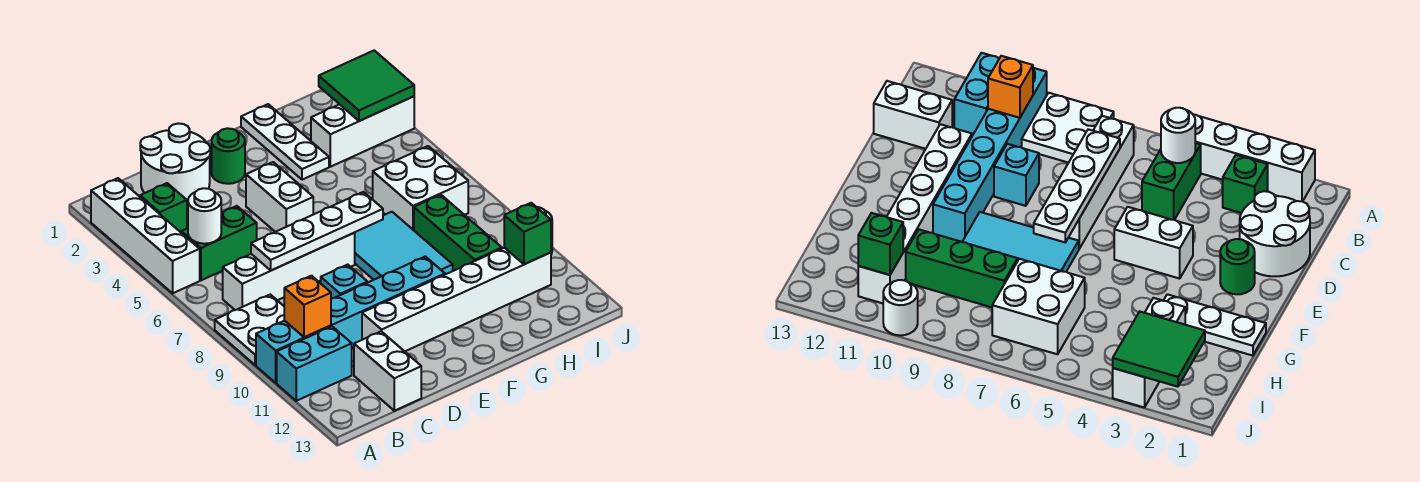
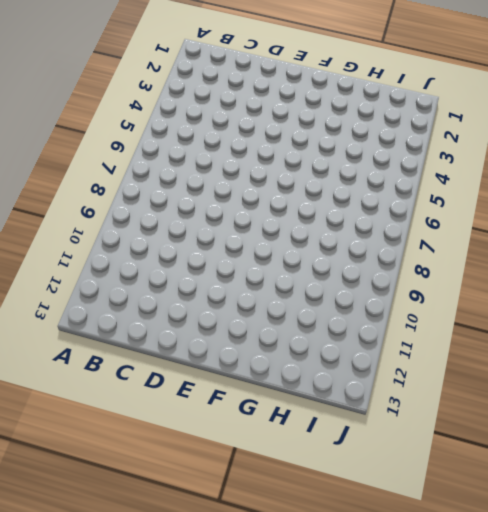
none -> white brick A2:A5 level 1
none -> white plate A8:B9 level 1
none -> cyan brick A10:F10 level 1

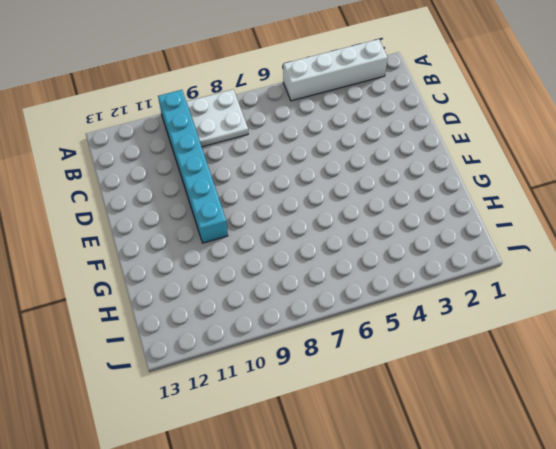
none -> cyan brick A11:B11 level 1
none -> green brick B3 level 1
none -> green brick B5:C5 level 1

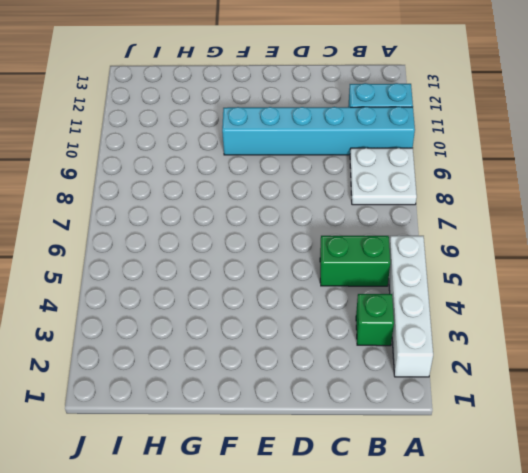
none -> white brick B7:E7 level 1
none -> white round brick C1:D2 level 1
none -> white brick C12:C13 level 1

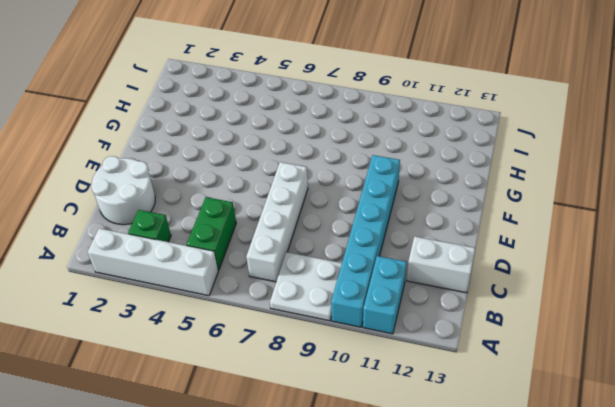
none -> cyan brick D9 level 1
none -> white brick D11:I11 level 1
none -> green round brick E2 level 1

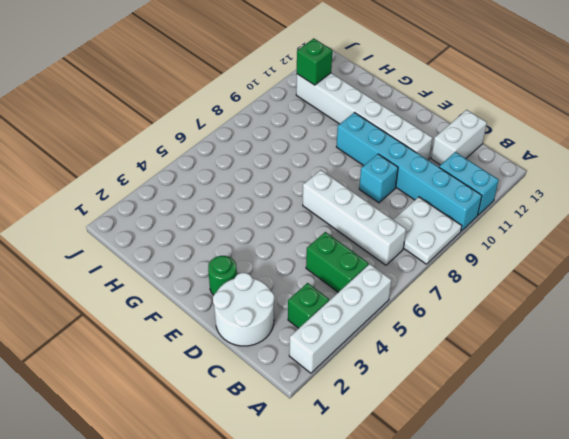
none -> white brick E4:E5 level 1
none -> cyan tile F7:G9 level 1
none -> white plate G1:G3 level 1

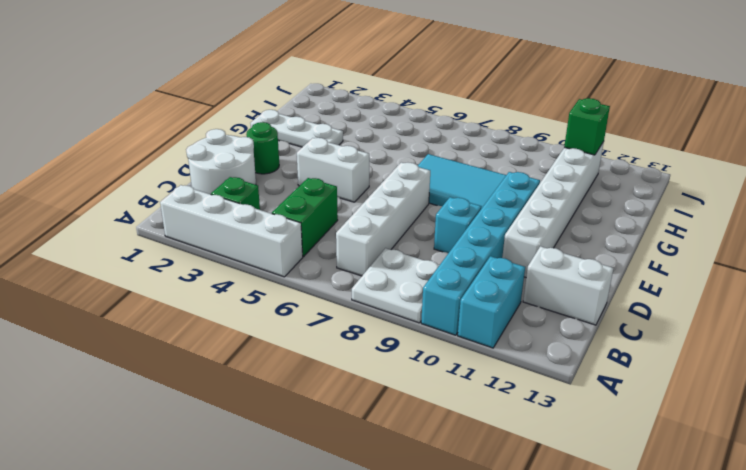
none -> white brick H3:J3 level 1
none -> white brick H6:I7 level 1
none -> green brick H8:H10 level 1

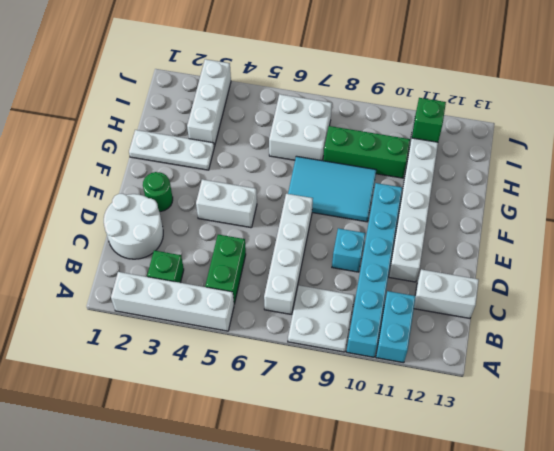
none -> white round brick J10 level 1
none -> white round brick B5 level 2
none -> orange brick B10 level 2

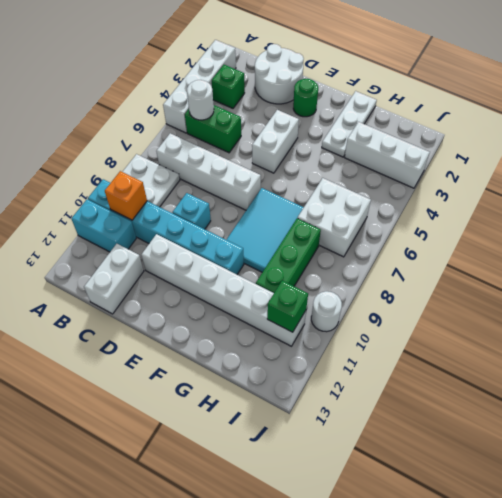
none -> white plate C7:F7 level 2
none -> green tile I2:J3 level 2

